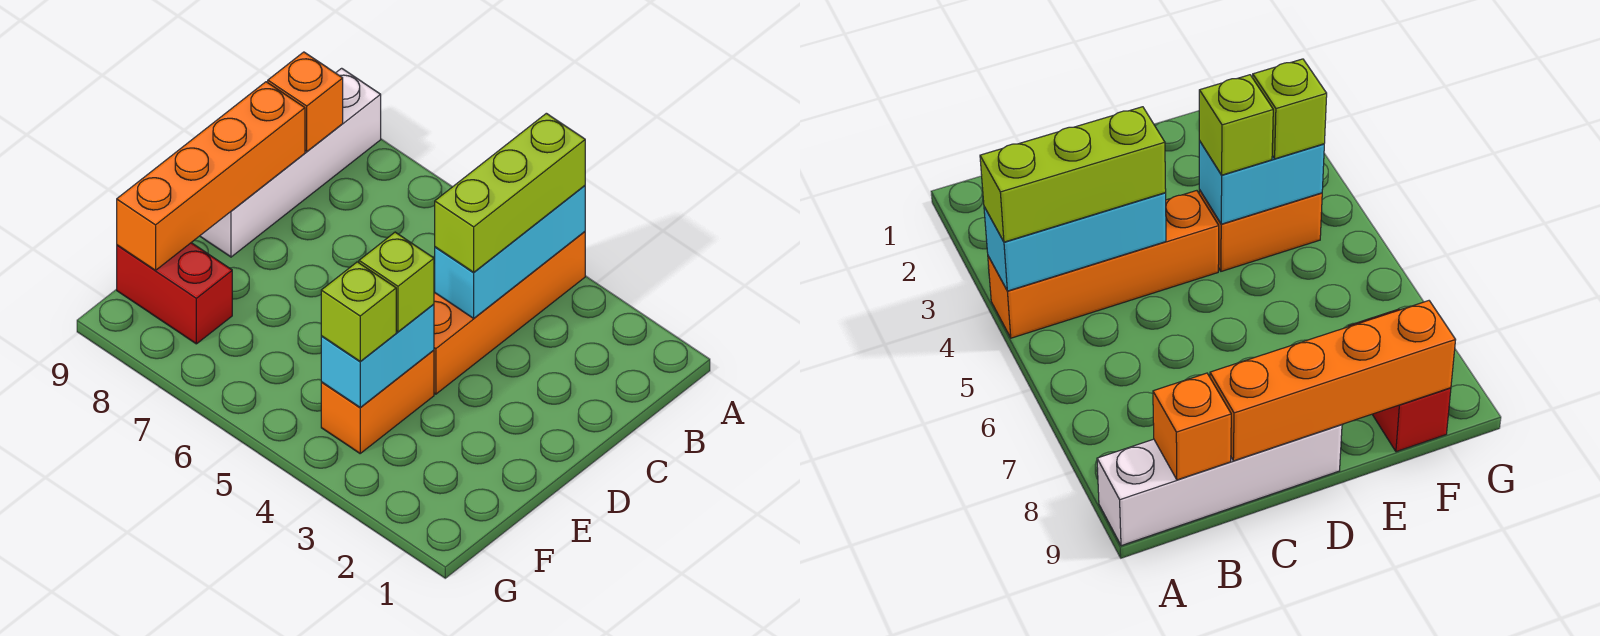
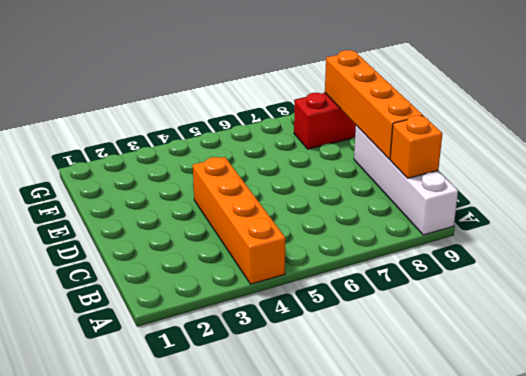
none -> orange brick E4:F4 level 1
none -> cyan brick A4:C4 level 2

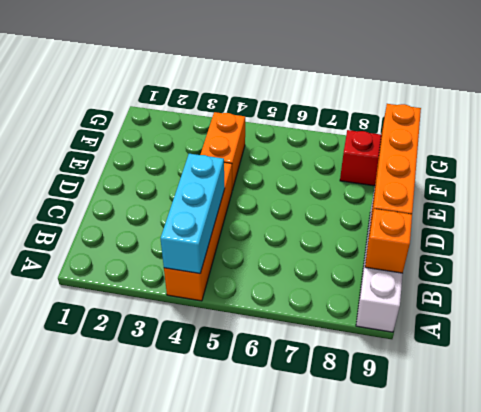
none -> cyan brick E4:F4 level 2
none -> lime brick A4:C4 level 3

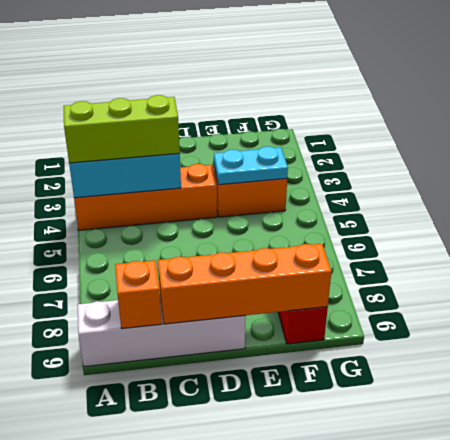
cyan plate E4:F4 level 2 -> cyan brick E4:F4 level 2
none -> lime brick E4 level 3
none -> lime brick F4 level 3

